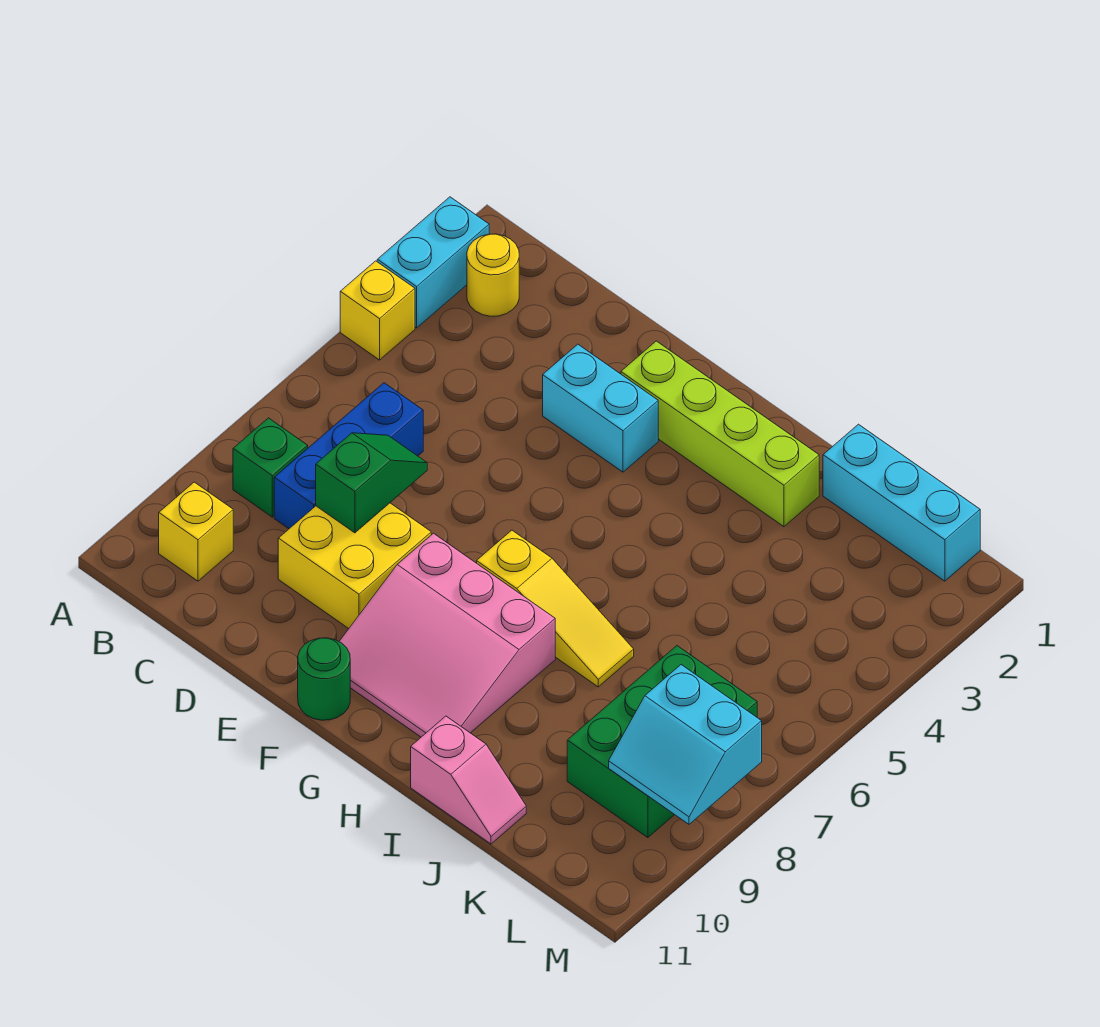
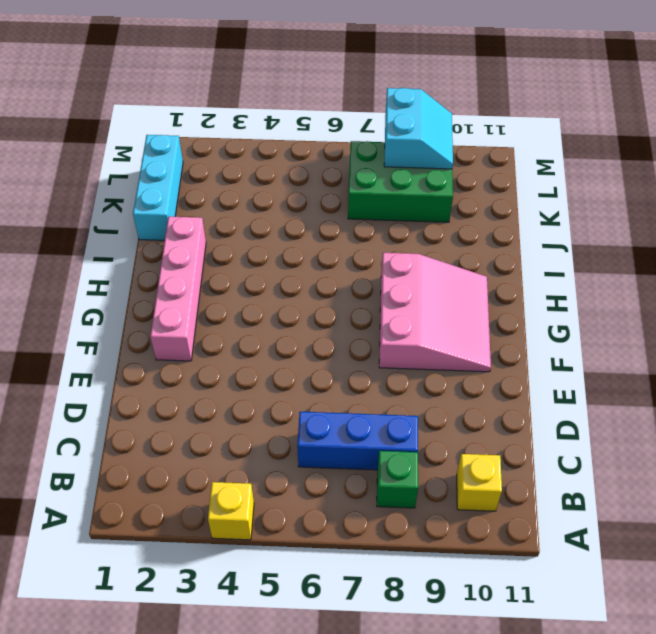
pink brick F2:I2 level 1 -> lime brick F2:I2 level 1
none -> cyan brick A2:A3 level 1
none -> yellow round brick B2 level 1
none -> yellow brick D8:E9 level 1

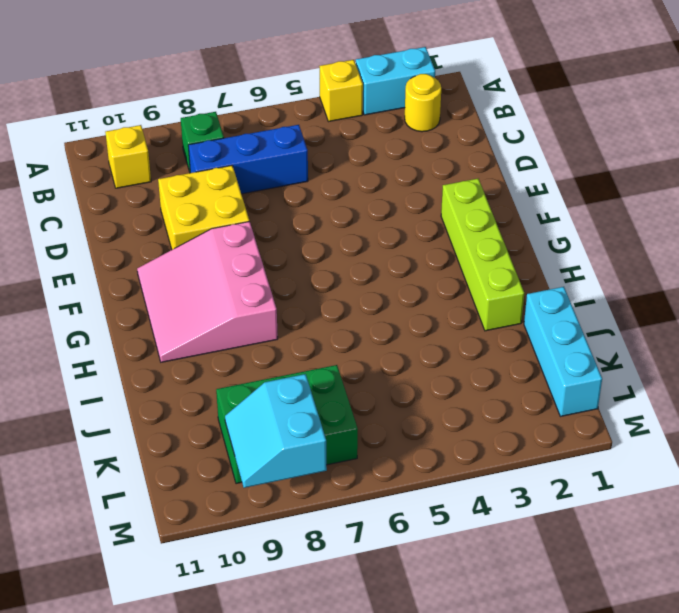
none -> cyan brick E3:F3 level 1
none -> green round brick F11 level 1
none -> yellow slope G7:I7 level 1 top G

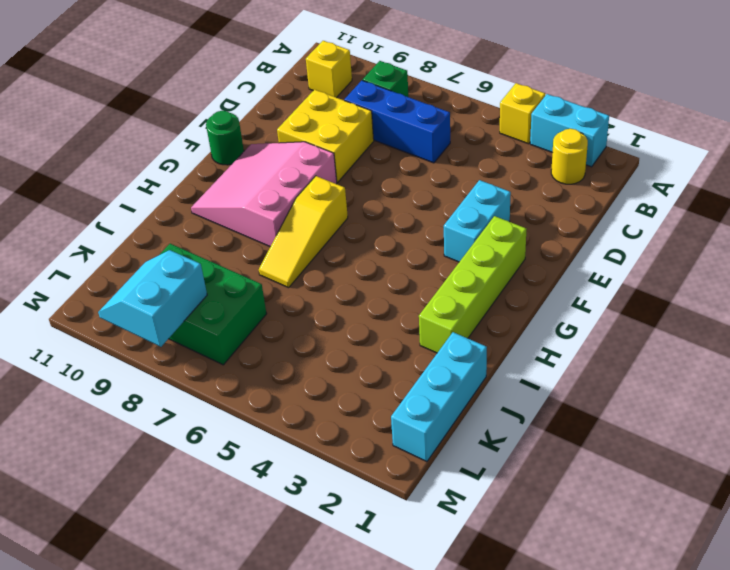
none -> pink slope I11:J11 level 1 top I
none -> green slope D7:D8 level 2 top 8

